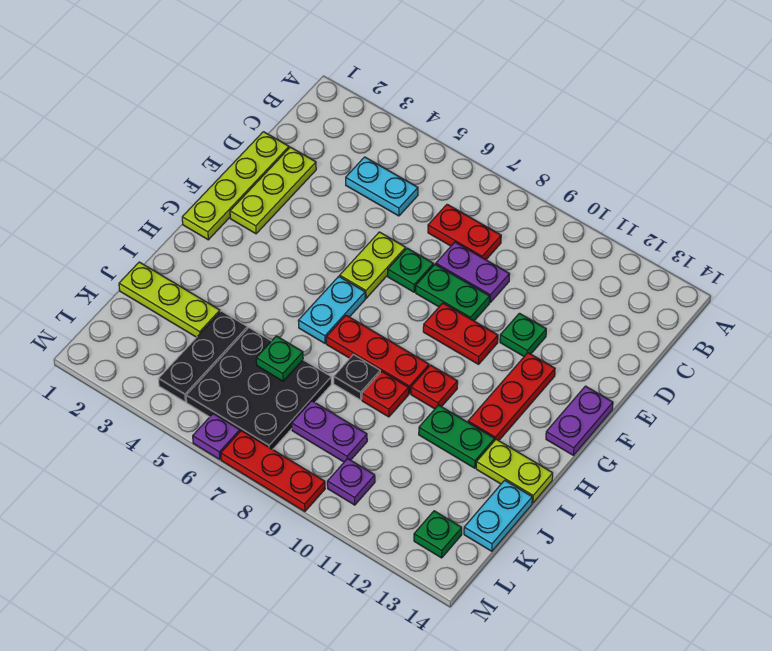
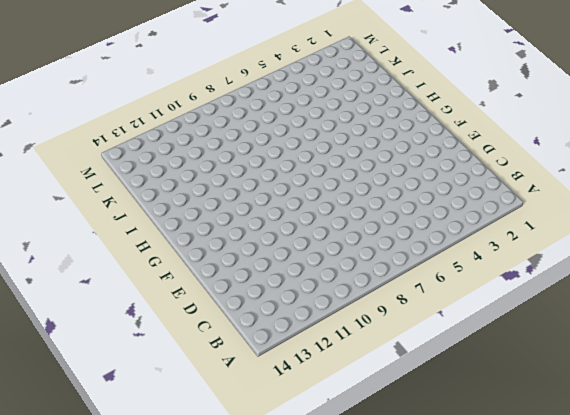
none -> cyan plate C4:C5 level 1
none -> red plate C7:C8 level 1
none -> lime plate D1:G1 level 1

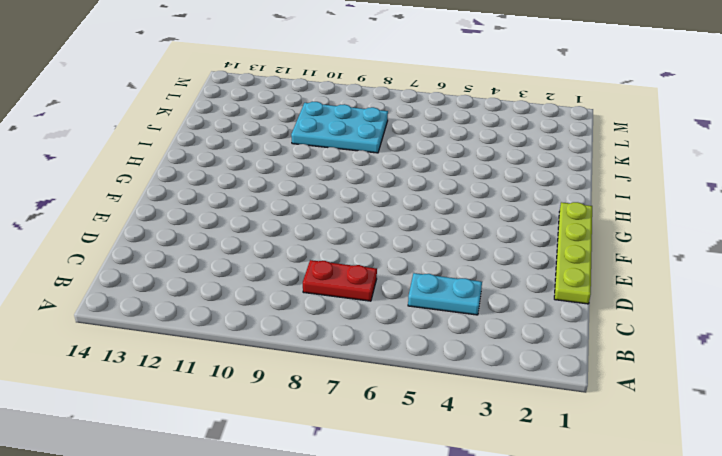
cyan plate J8:K10 level 1 -> purple plate K8:K9 level 1
none -> lime plate D2:F2 level 1
none -> purple plate D8:D9 level 1
none -> lime plate E6:F6 level 1

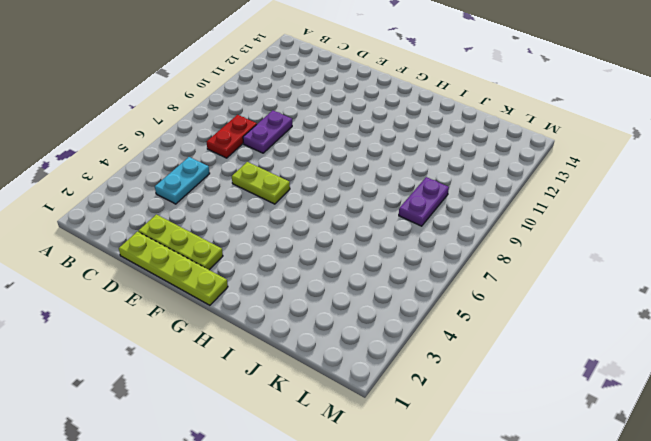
none -> green plate E7 level 1
none -> green plate E8:E9 level 1
none -> green plate E11 level 1

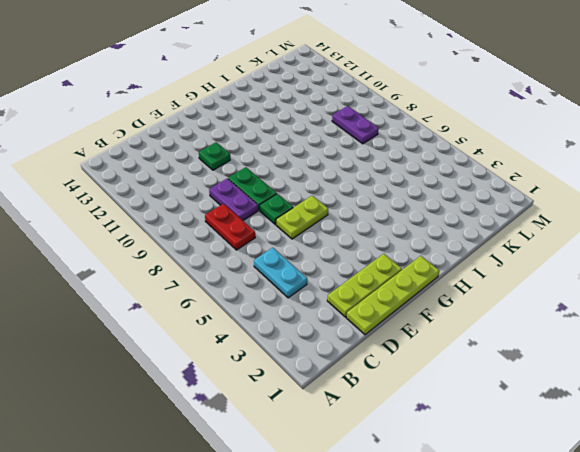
none -> red plate F9:F10 level 1
none -> red plate F12:H12 level 1
none -> purple plate F14:G14 level 1

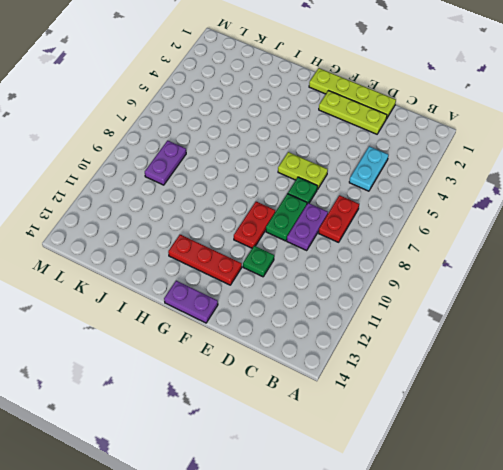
none -> cyan plate G6:H6 level 1
none -> red plate H7:H9 level 1
none -> red plate H10 level 1

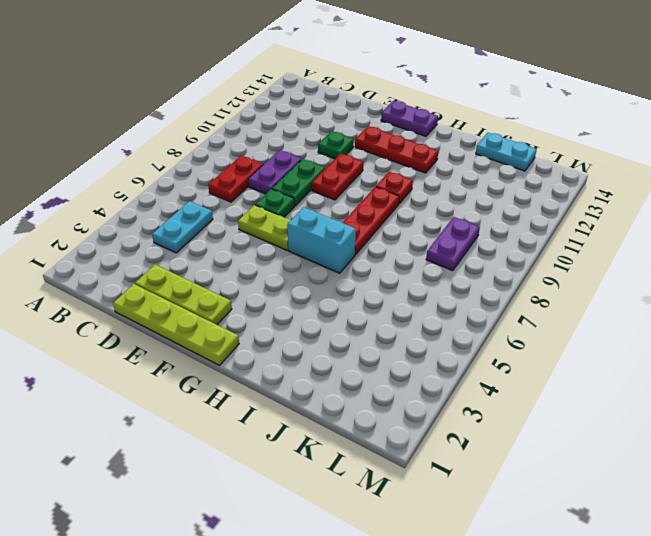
cyan brick G6:H6 level 1 -> cyan plate G6:H6 level 1
none -> black plate I8 level 1
none -> red plate I9 level 1
none -> green plate I11:I12 level 1

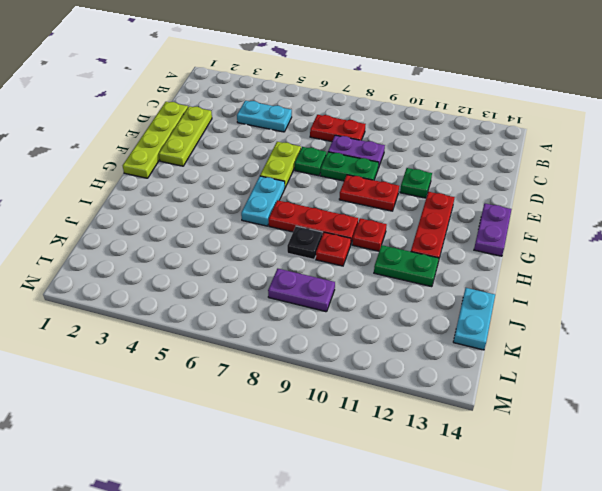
none -> lime plate I13:I14 level 1
none -> lime plate J1:J3 level 1
none -> black plate J4:L4 level 1

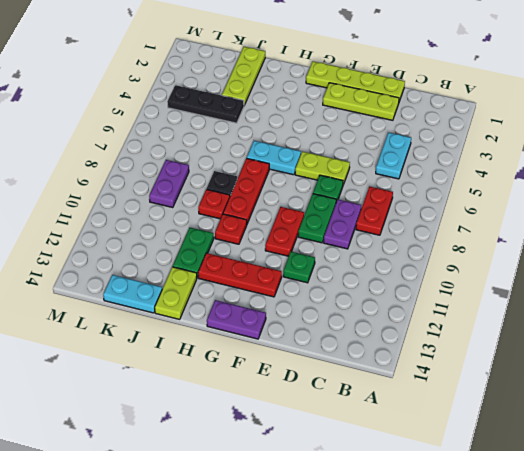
none -> black plate J5:L7 level 1
none -> purple plate L10 level 1
none -> green plate L13 level 1

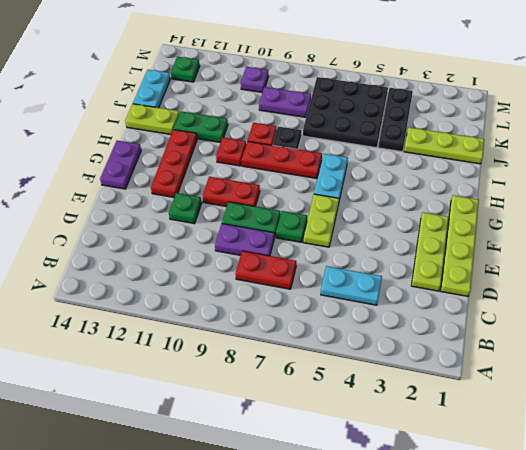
none -> purple plate M6 level 1
none -> red plate M7:M9 level 1
none -> green plate J6 level 2

